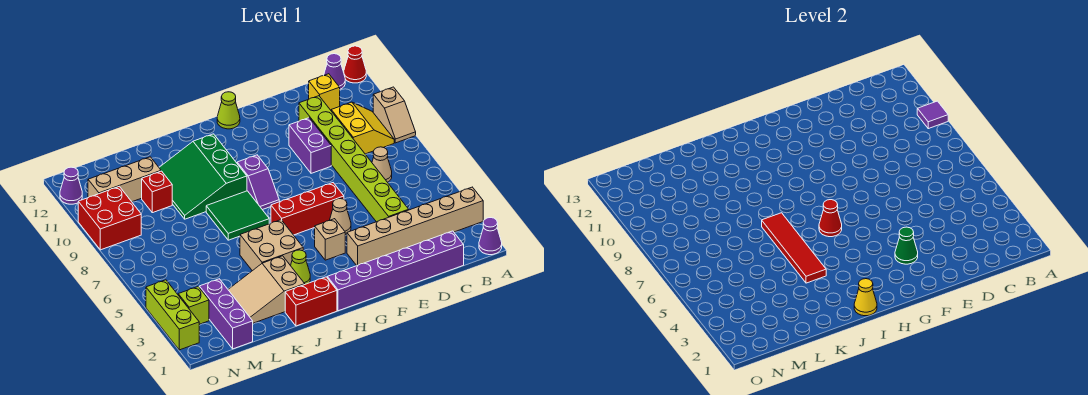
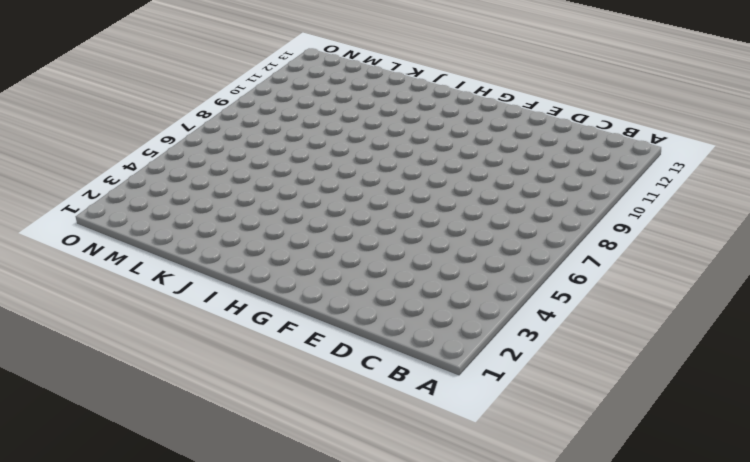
none -> purple cone A1 level 1
none -> tan brick A3:F3 level 1
none -> tan slope A9:A10 level 1 top 10
none -> red cone A13 level 1

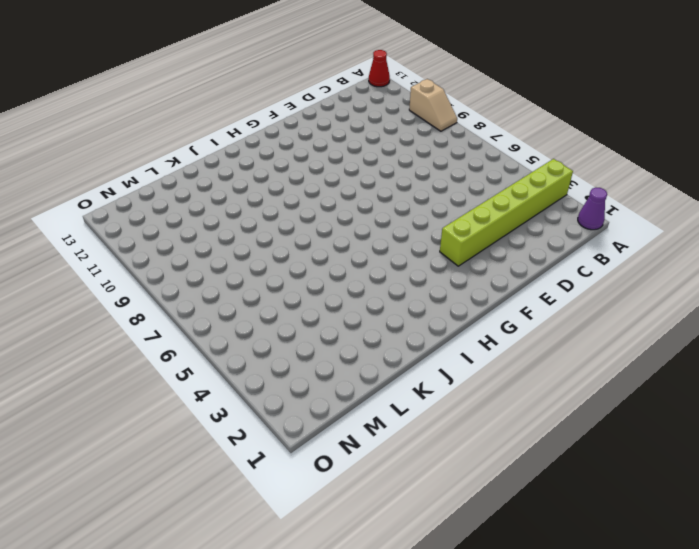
lime brick A3:F3 level 1 -> tan brick A3:F3 level 1
none -> yellow slope B9:C10 level 1 top C
none -> purple cone B13 level 1
none -> purple brick C1:H1 level 1
none -> tan cone C7 level 1

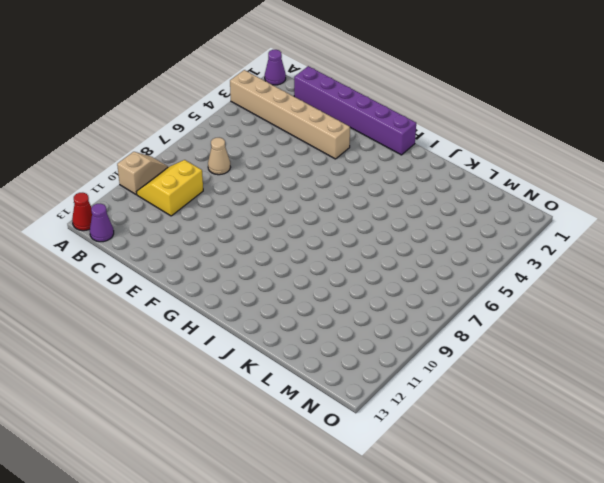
none -> yellow brick C12 level 1
none -> lime brick D4:D11 level 1
none -> purple brick E9:E10 level 1
none -> tan cone F5 level 1

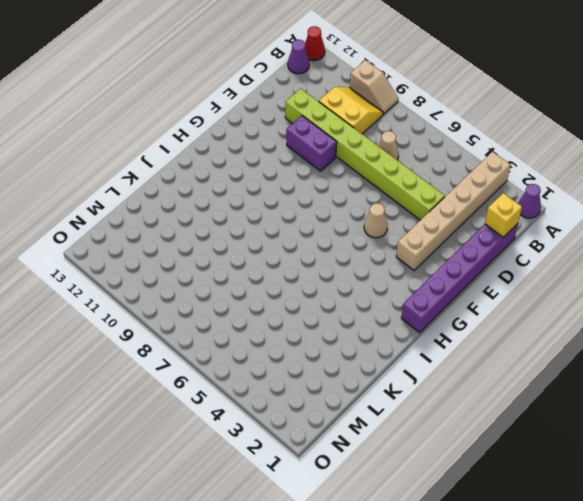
yellow brick C1 level 2 -> yellow brick C12 level 1
none -> red brick F6:H6 level 1
none -> tan brick G4 level 1
none -> lime cone G13 level 1
none -> purple slope H8:H9 level 1 top 9

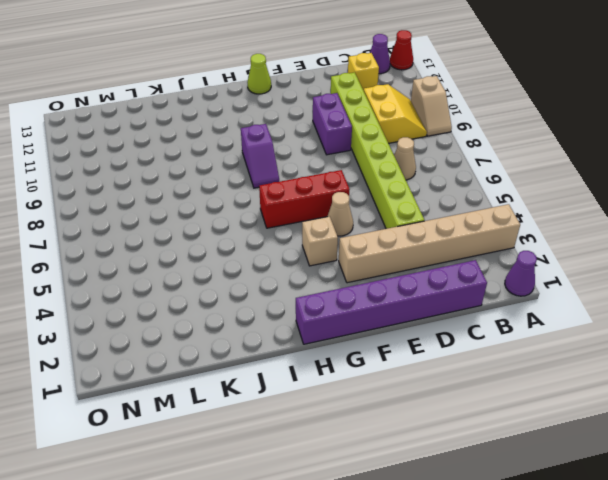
none -> red brick I1:J1 level 1
none -> lime cone I3 level 1
none -> tan brick I4:J5 level 1
none -> green tile I7:J8 level 1

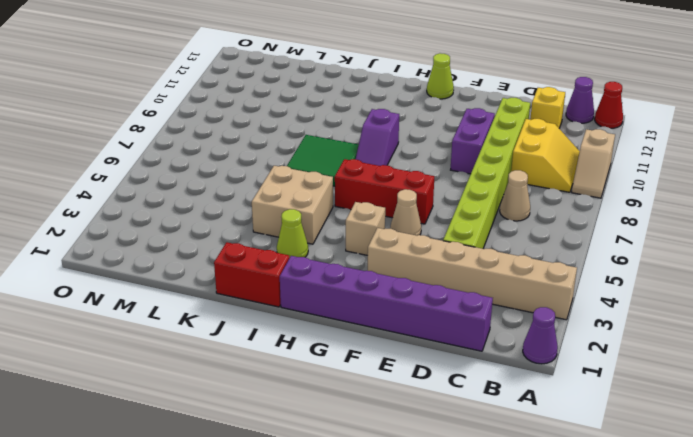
none -> green slope I9:K11 level 1 top I
none -> tan slope J2:L3 level 1 top J
none -> red brick L10 level 1
none -> tan brick L11:N11 level 1

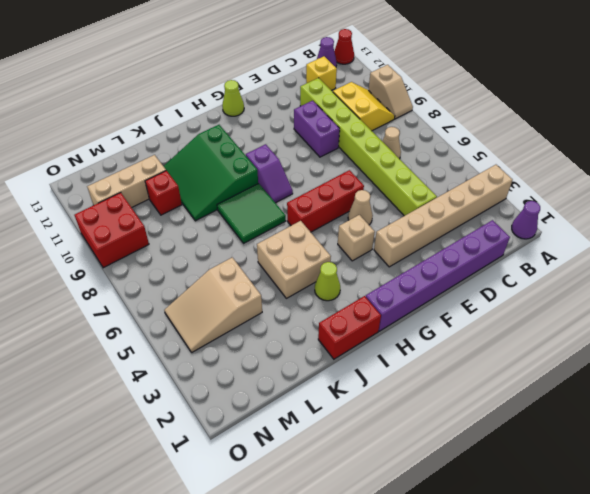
tan slope L4:N5 level 1 top L -> tan slope J2:L3 level 1 top J
none -> purple brick M1:M3 level 1
none -> lime brick N3 level 1
none -> lime brick O2:O4 level 1
none -> purple cone O12 level 1

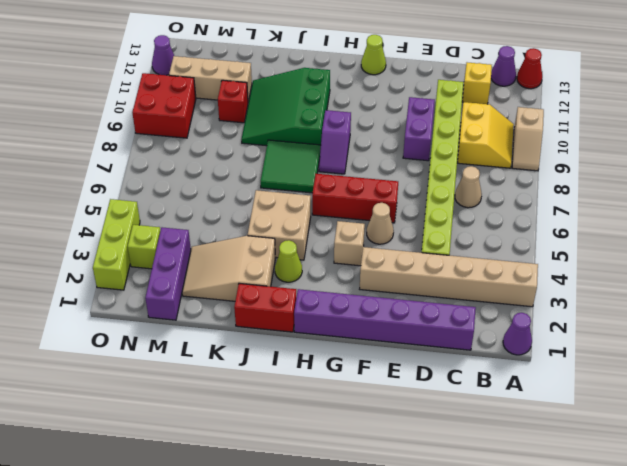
none -> purple tile A10 level 2
none -> green cone F3 level 2
none -> red cone H6 level 2
none -> yellow cone I1 level 2

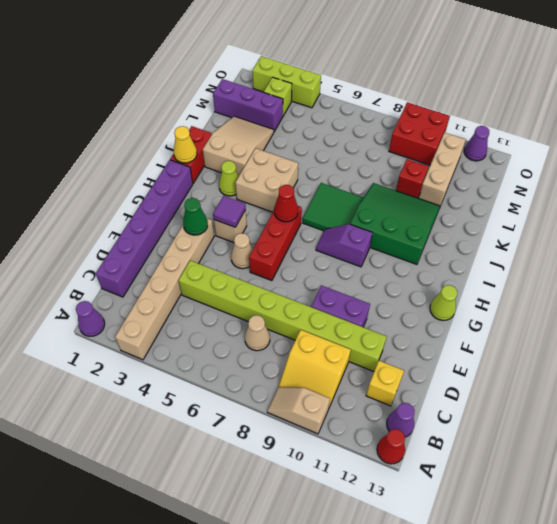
purple tile G4 level 2 -> purple tile A10 level 2
none -> red tile J4:J7 level 2

